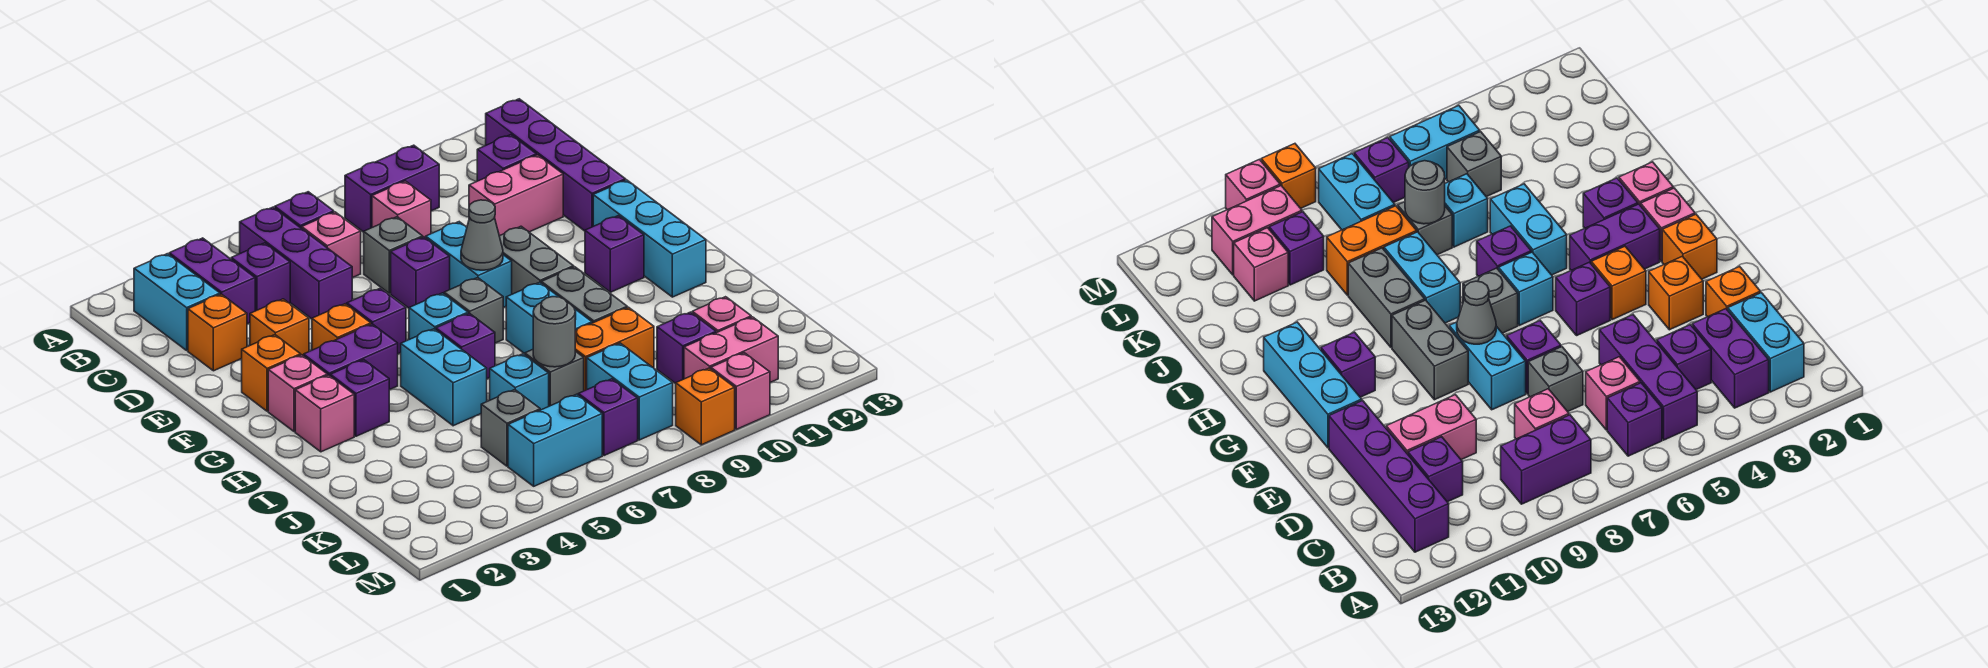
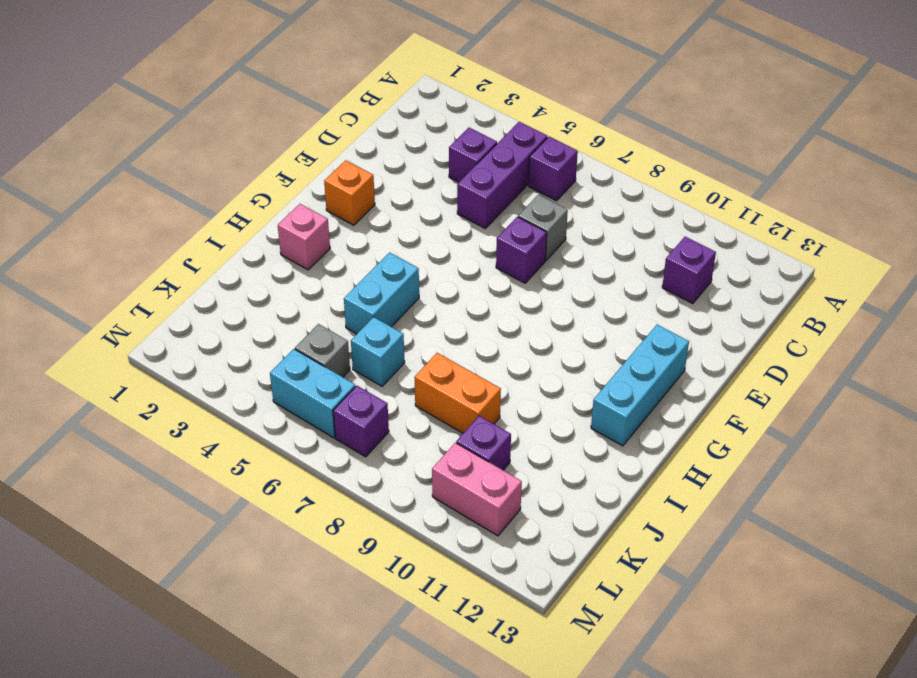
none -> cyan brick B2:C2 level 1
none -> purple brick B3:C3 level 1
none -> purple brick B8:B9 level 1
none -> purple brick B12:E12 level 1

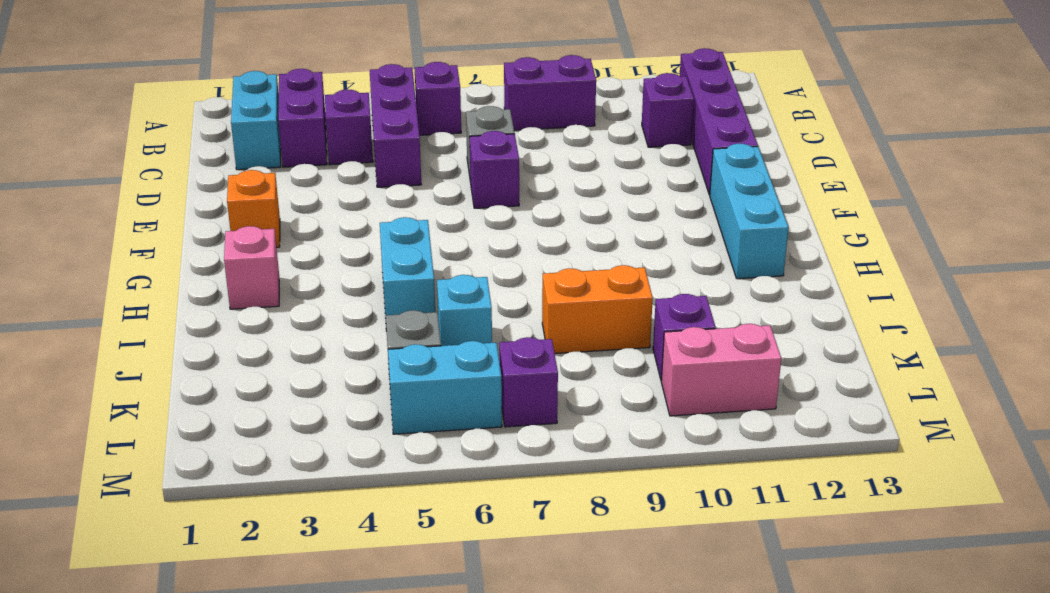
none -> pink brick C6 level 1
none -> pink brick C8 level 1
none -> orange brick D2 level 1
none -> pink brick D10:D11 level 1

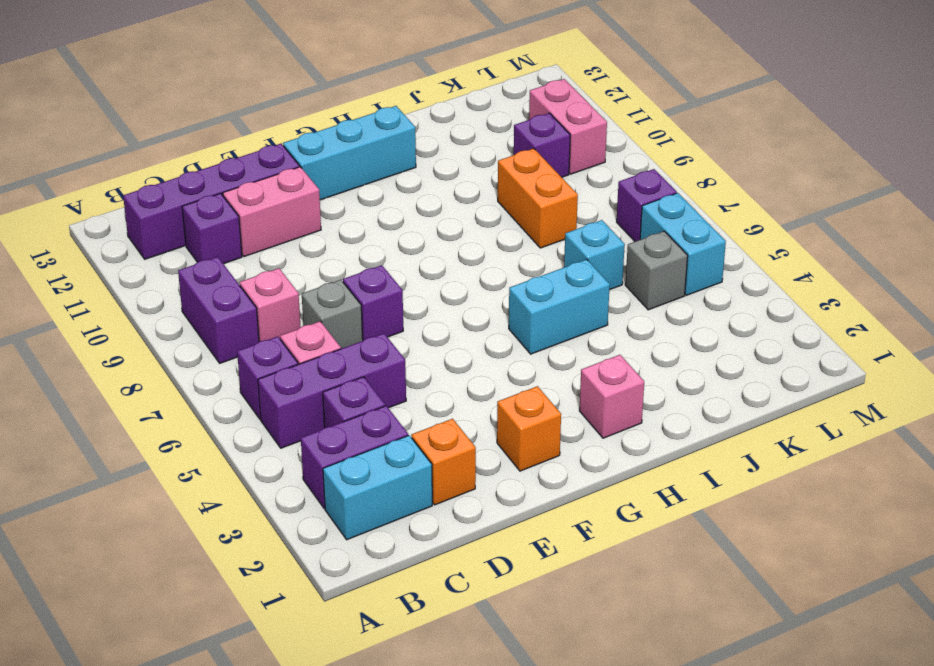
pink brick D11:E11 level 1 -> pink brick D10:D11 level 1
none -> orange brick E3 level 1
none -> cyan brick E8:F8 level 1
none -> orange brick F4 level 1
none -> purple brick F5 level 1

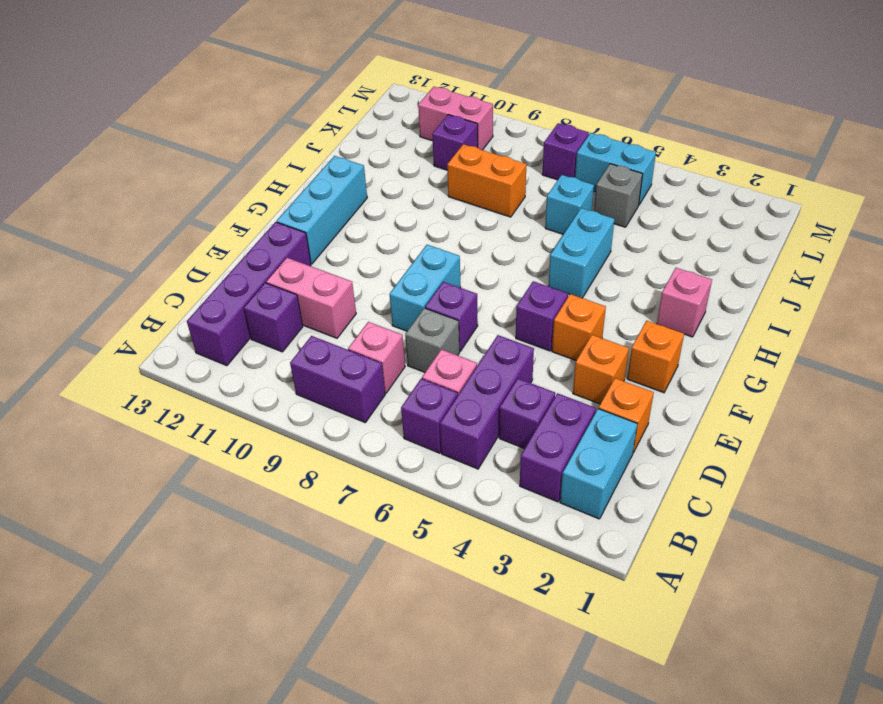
none -> grey brick F9:G9 level 1
none -> pink brick G2 level 1
none -> purple brick G3:G4 level 1
none -> cyan brick G6 level 1

